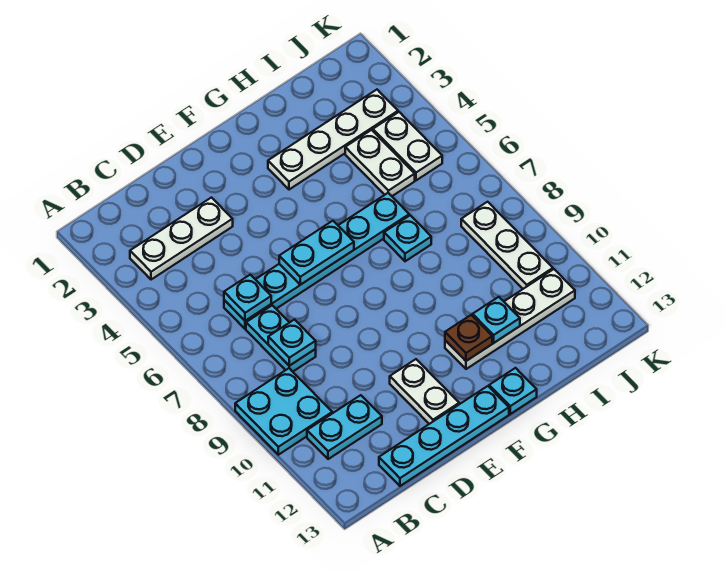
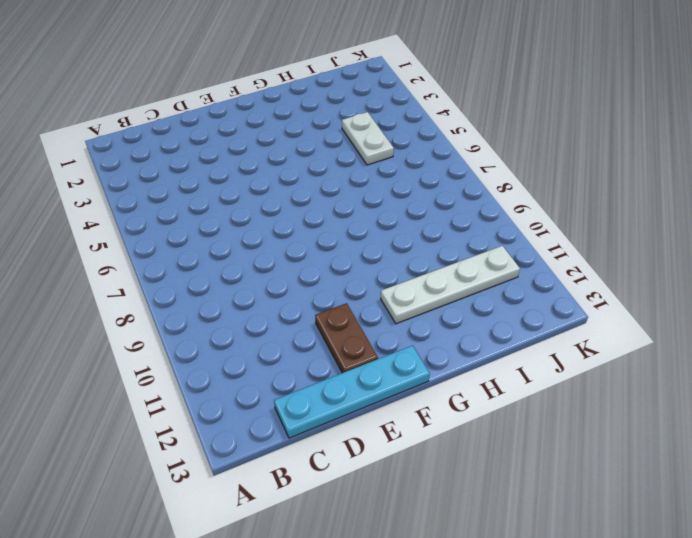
brown plate E11:E12 level 1 -> white plate E11:E12 level 1
none -> cyan plate A9:B10 level 1
none -> white plate B3:D3 level 1
none -> cyan plate B11:C11 level 1

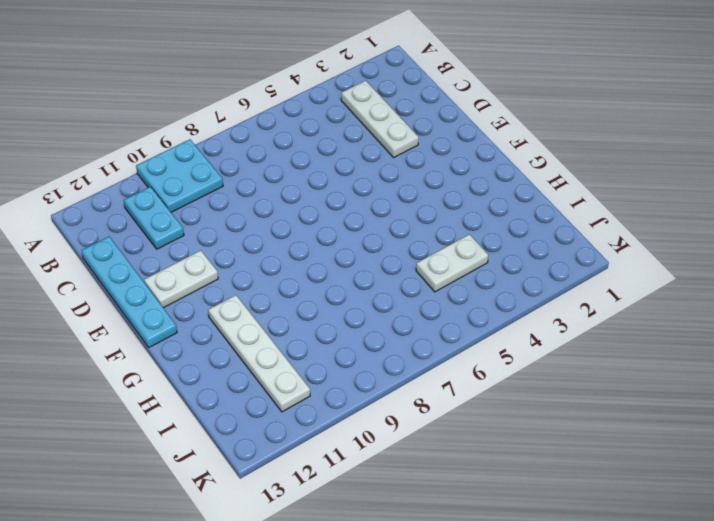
none -> cyan plate C6:H6 level 1
none -> cyan plate C7:C8 level 1
none -> white plate G3:J3 level 1

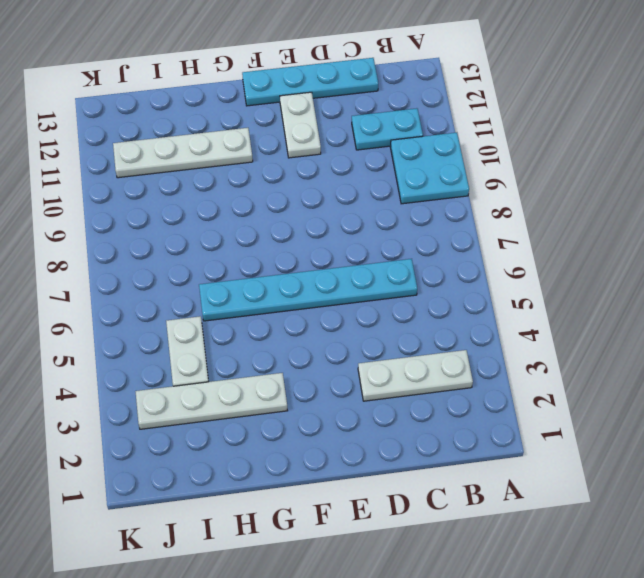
none -> cyan plate C7:C8 level 1
none -> cyan plate G13 level 1
none -> cyan plate H7 level 1

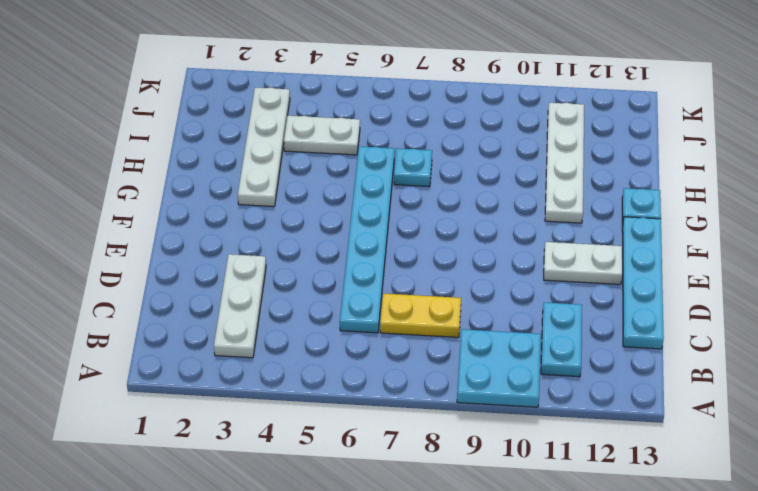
yellow plate C7:C8 level 1 -> cyan plate C7:C8 level 1
none -> white plate J4:J5 level 1
none -> white plate J8:J10 level 1
none -> cyan plate C6 level 2

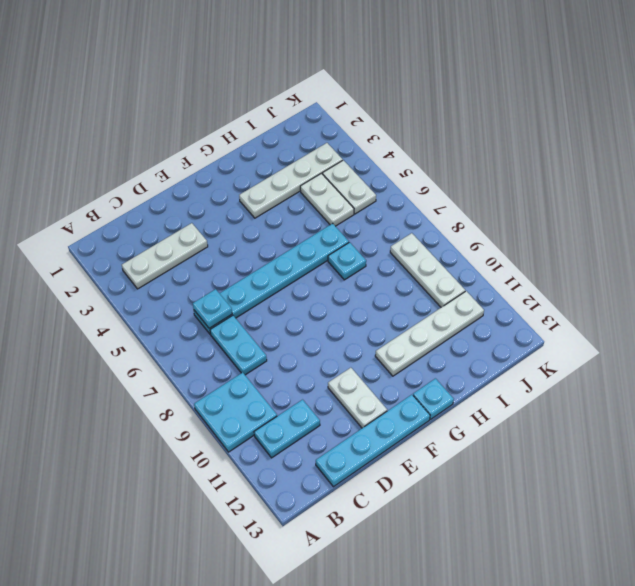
none -> cyan plate C8 level 2
none -> cyan plate E6:F6 level 2
none -> brown plate G11 level 2

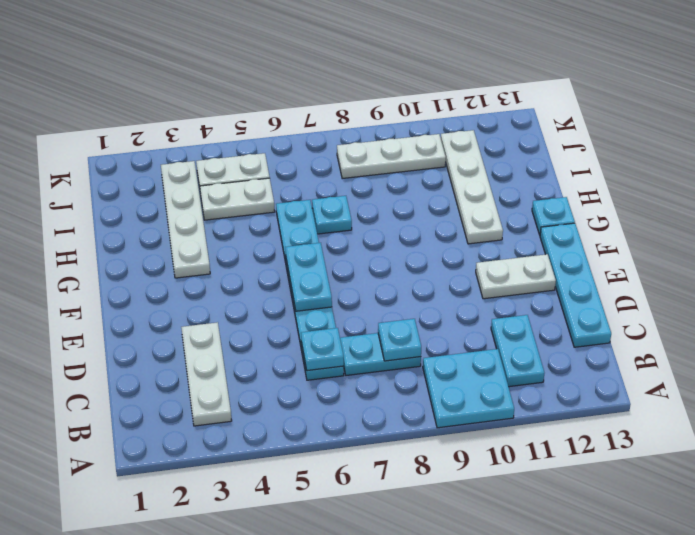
none -> brown plate G11 level 2
none -> cyan plate H11 level 2

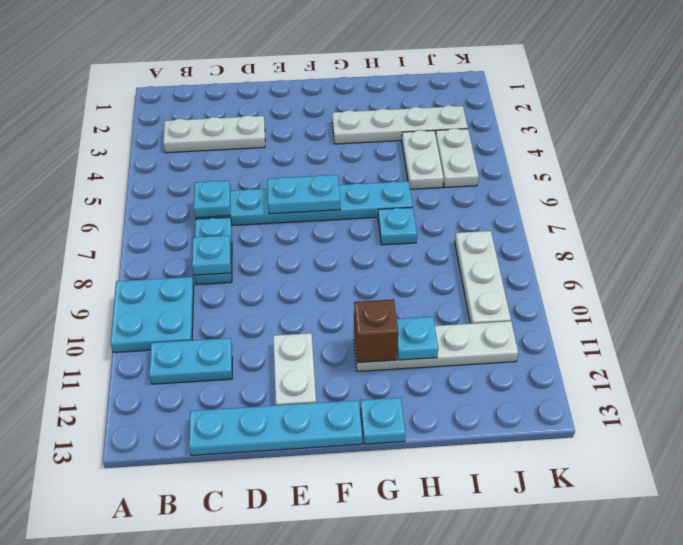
brown brick G11 level 2 -> brown plate G11 level 2

